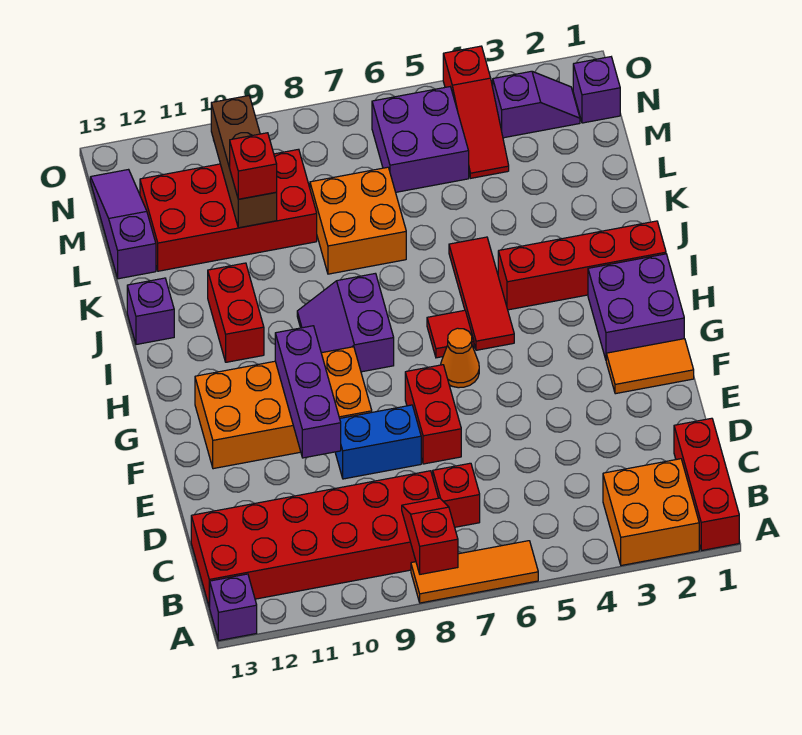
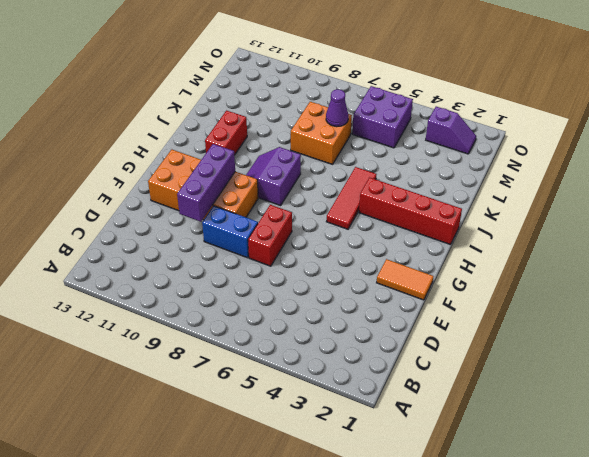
purple cone L7 level 2 -> none
none -> red brick A1:C1 level 1
none -> orange brick A2:B3 level 1
none -> orange tile A6:A8 level 1

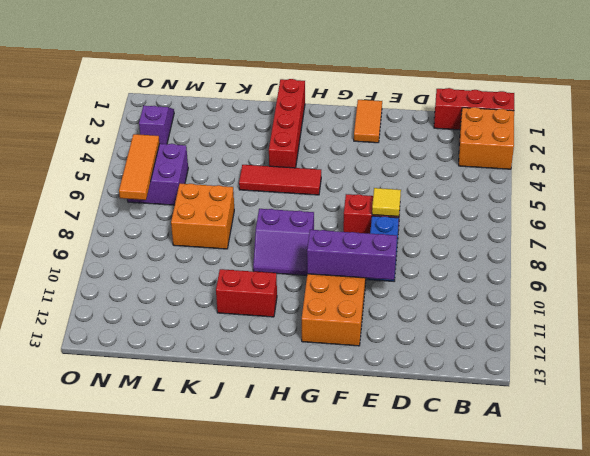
yellow tile E7 level 2 -> none
orange tile N5:N7 level 2 -> orange tile A6:A8 level 1
none -> purple brick A13 level 1
none -> red brick B8:C13 level 1
none -> red brick C7 level 1

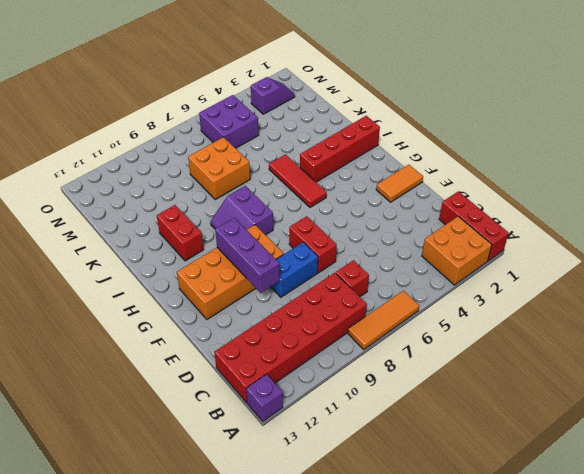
none -> purple brick G1:H2 level 1
none -> orange cone G6 level 1
none -> red tile H6 level 1

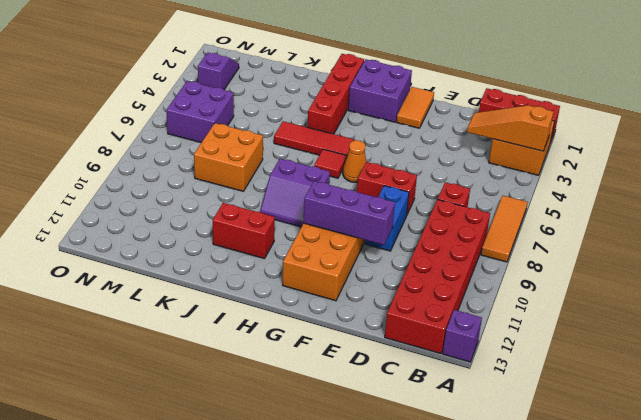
orange slope A3:C3 level 2 top A -> none
none -> purple brick J13 level 1
none -> red brick L9:M12 level 1
none -> purple slope L13:N13 level 1 top L

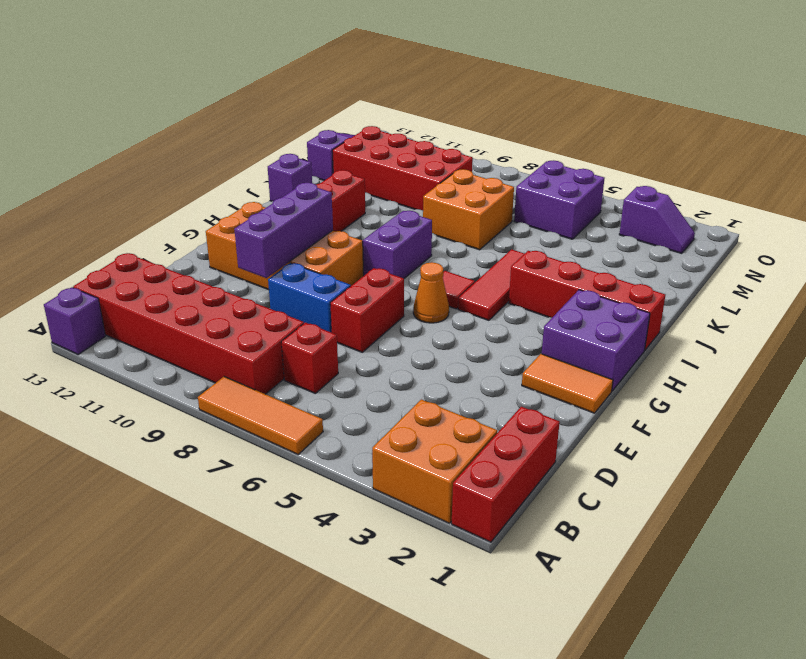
none -> red slope M4:O4 level 1 top O
none -> purple brick N1 level 1
none -> red slope A8:B8 level 2 top A

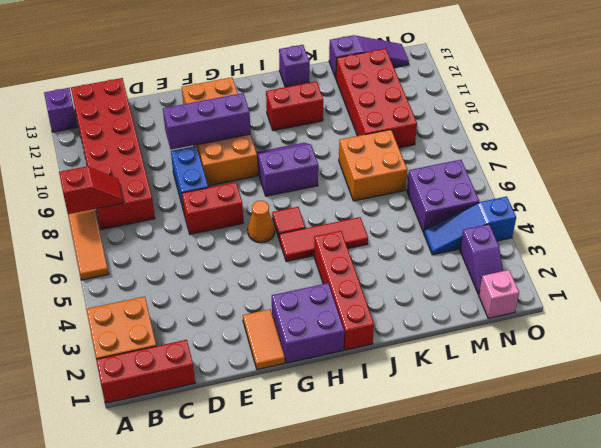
blue slope M4:O4 level 1 top O -> red slope M4:O4 level 1 top O
pink brick N1 level 1 -> purple brick N1 level 1
none -> red brick C7 level 1
none -> brown brick L10:N10 level 2
none -> red brick L10 level 3

